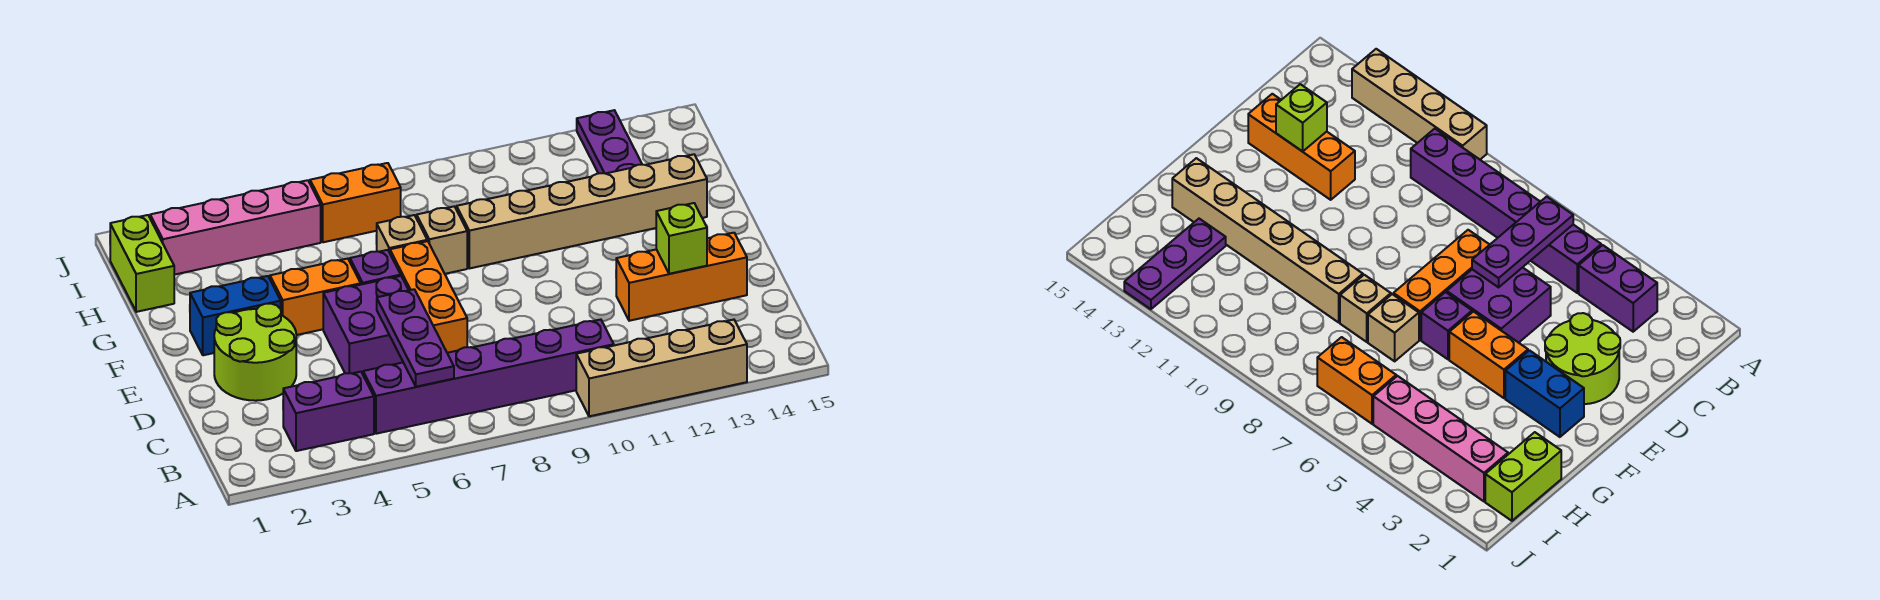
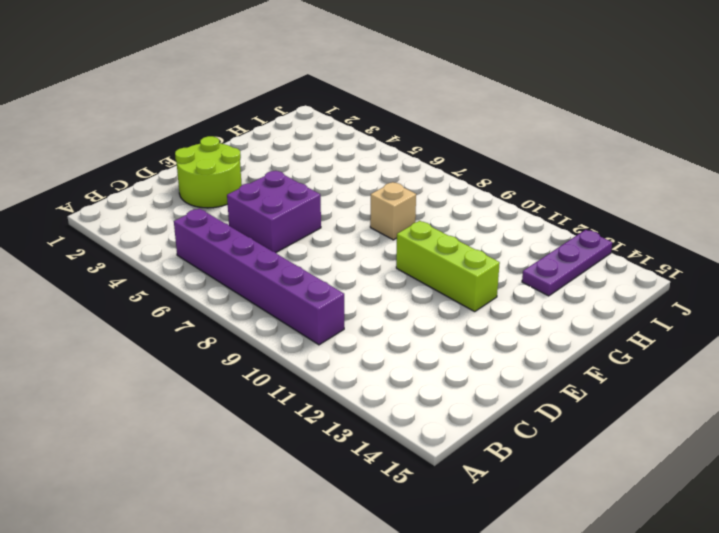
lime brick F10:F12 level 1 -> none
none -> tan brick A10:A13 level 1
none -> purple brick B3:B4 level 1
none -> orange brick D7:F7 level 1

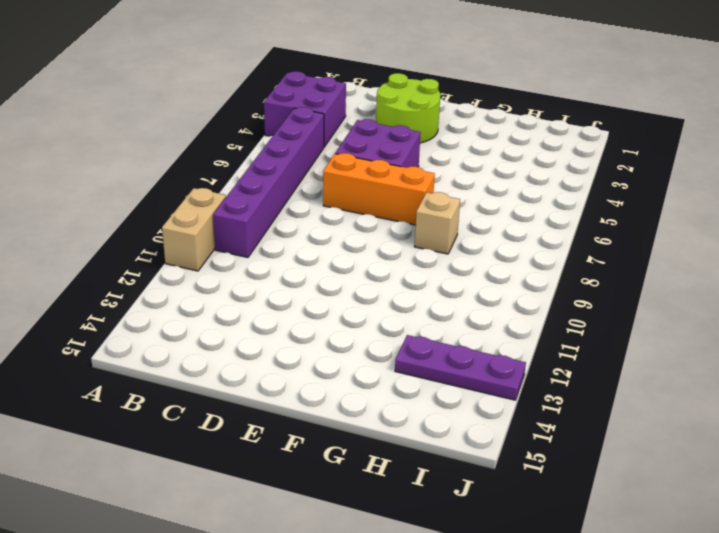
purple brick A3:B4 level 1 -> purple brick B3:B4 level 1
tan brick A10:A11 level 1 -> tan brick A10:A13 level 1
none -> orange brick D12:D14 level 1
none -> blue brick F2:F3 level 1
none -> orange brick F4:F5 level 1

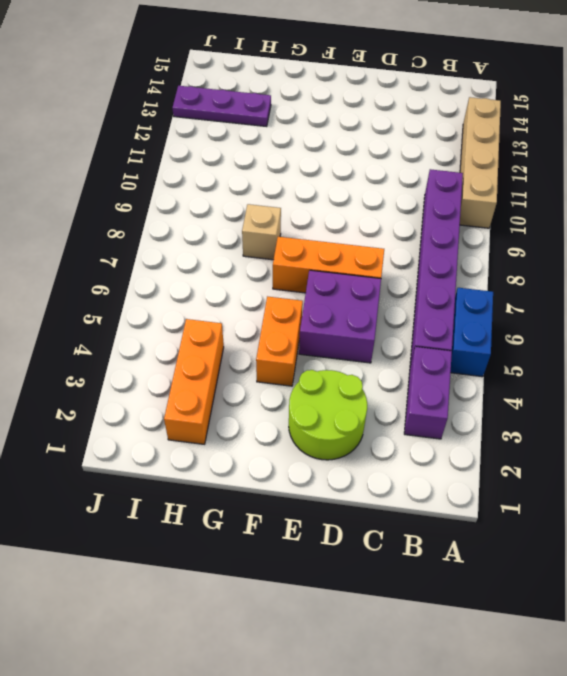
blue brick A5:A6 level 1 -> blue brick F2:F3 level 1
orange brick H2:H4 level 1 -> orange brick D12:D14 level 1
none -> purple brick F6 level 1
none -> tan brick G7 level 1
none -> tan brick G9:G14 level 1

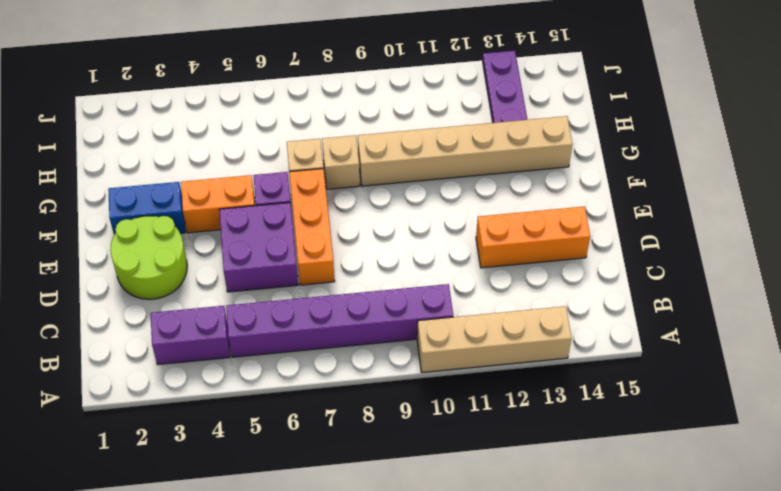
none -> lime brick H1:I1 level 1
none -> pink brick I2:I5 level 1
none -> orange brick I6:I7 level 1

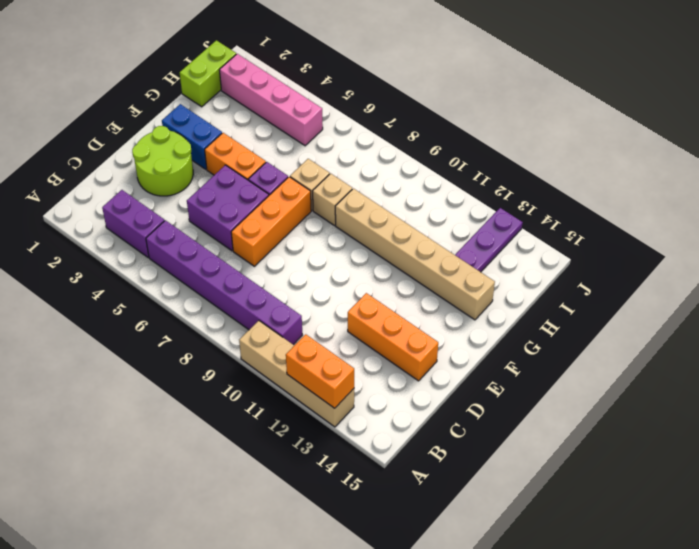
orange brick A12:A13 level 2 -> orange brick I6:I7 level 1
none -> purple plate B6:D6 level 2
none -> lime brick D13 level 2

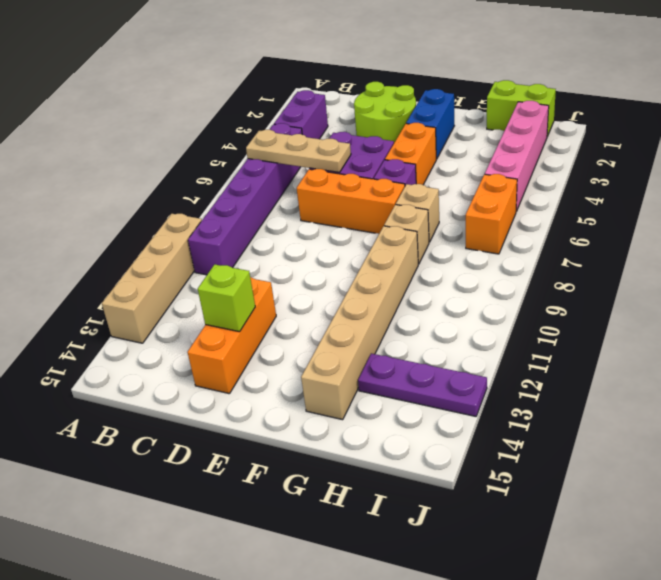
tan plate B6:D6 level 2 -> purple plate B6:D6 level 2

